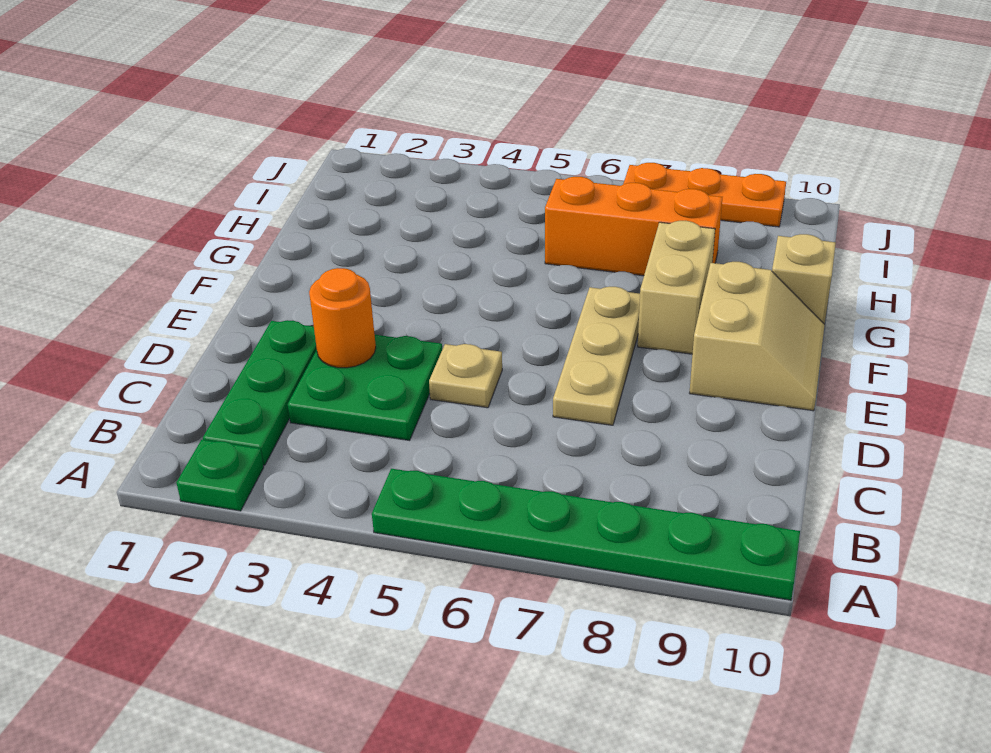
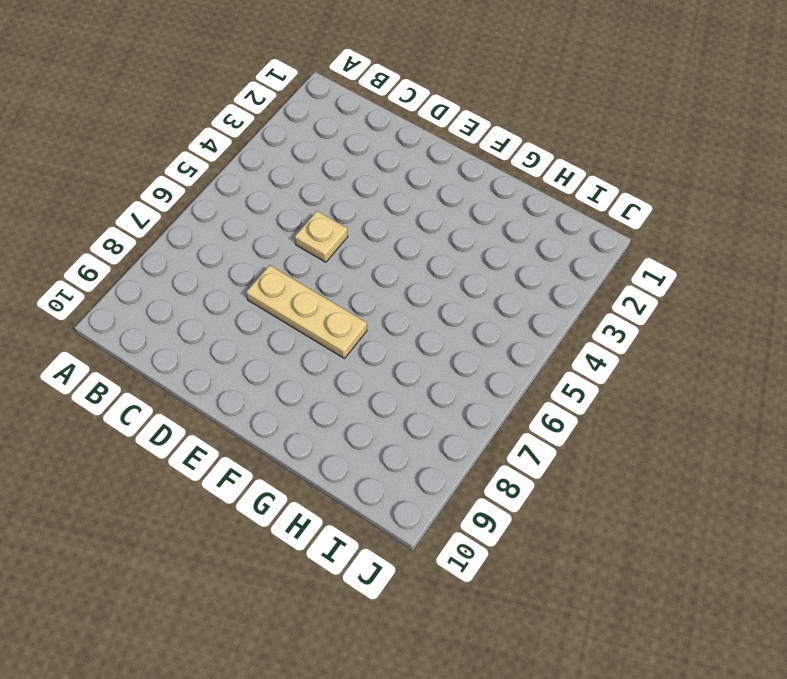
none -> green plate A2 level 1
none -> green plate A5:A10 level 1
none -> green plate B2:D2 level 1

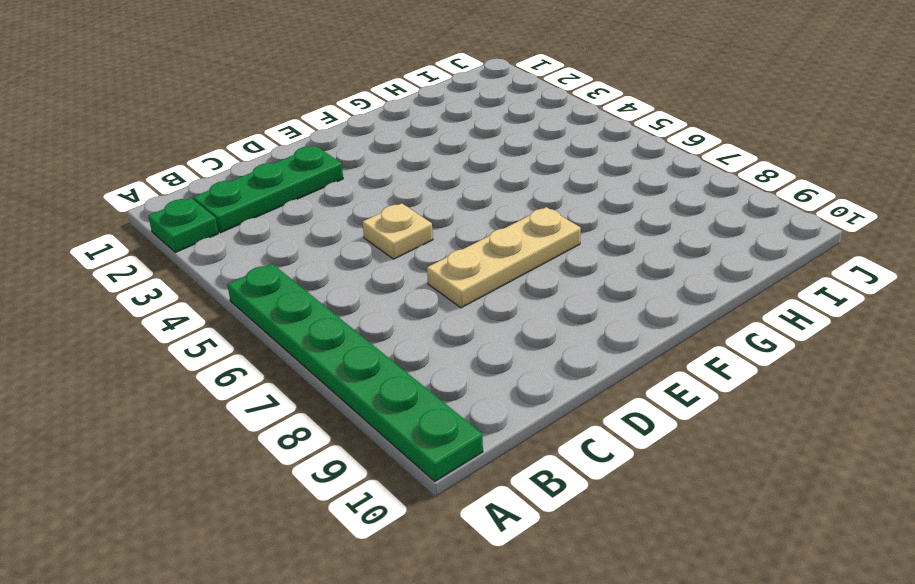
none -> green plate C3:D4 level 1
none -> tan slope E9:F10 level 1 top 9
none -> tan brick F8:G8 level 1

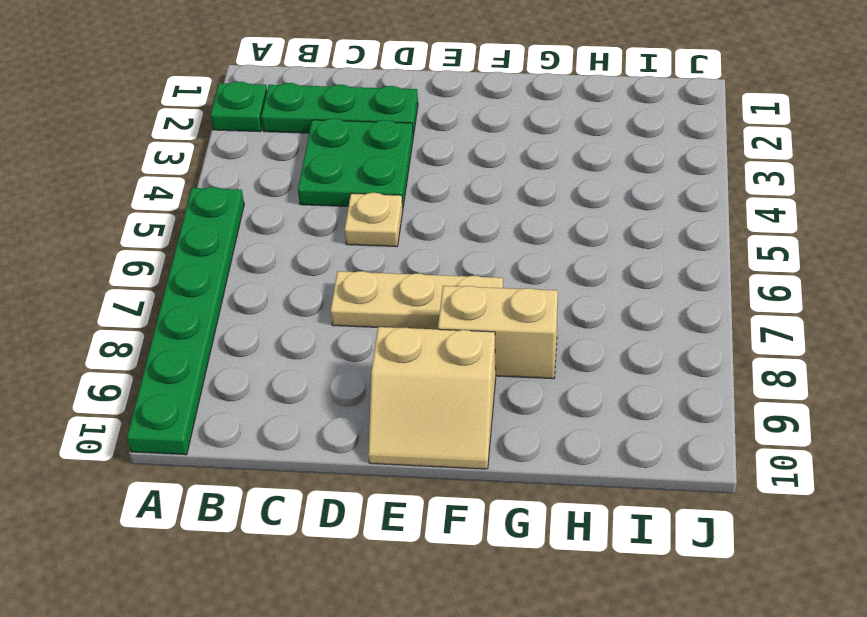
none -> tan brick G10 level 1
none -> orange brick H6:H8 level 1
none -> orange plate J7:J9 level 1

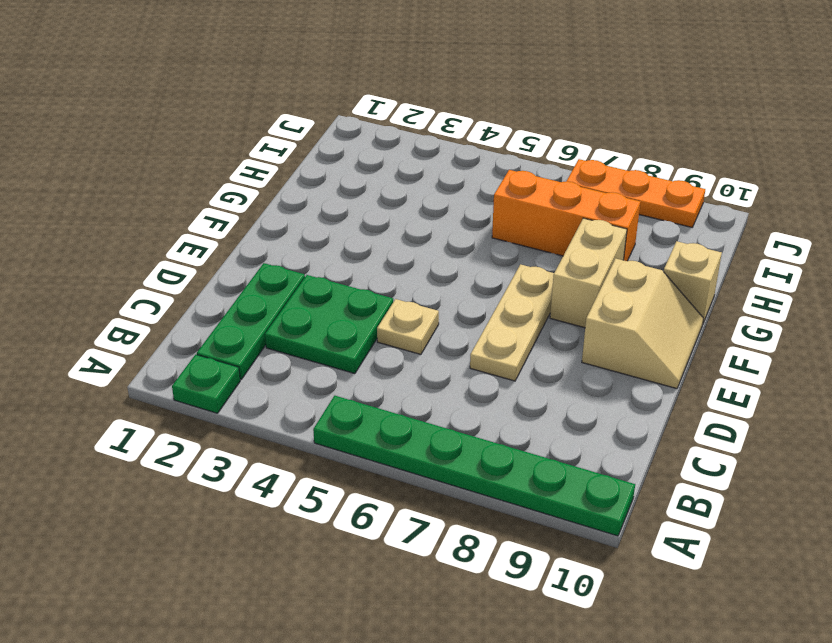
none -> orange round brick D3 level 2

